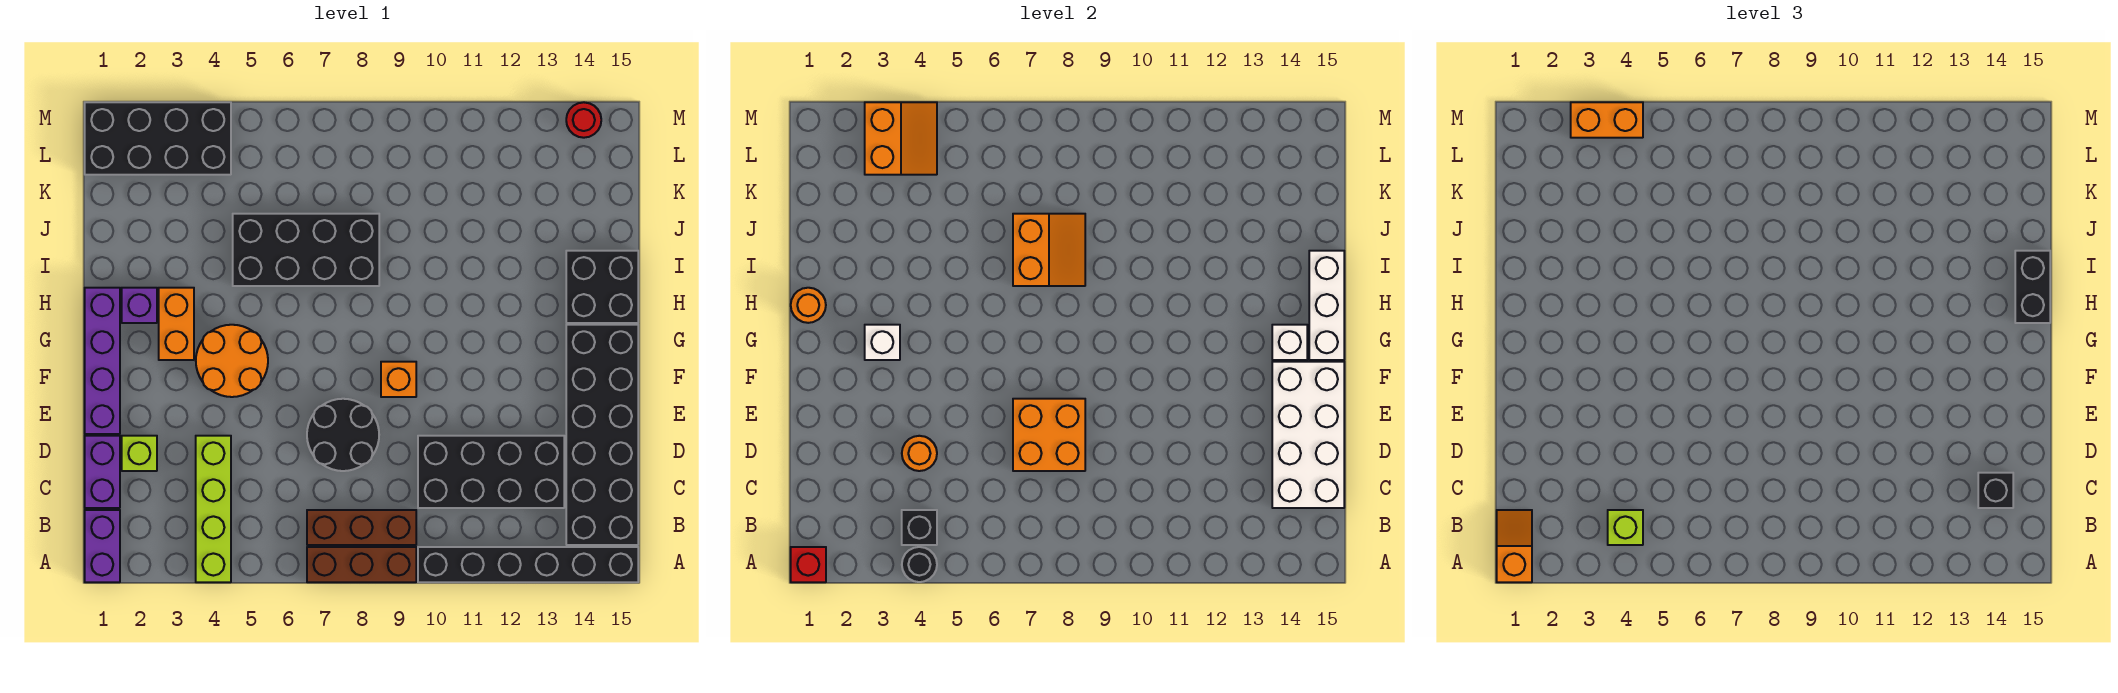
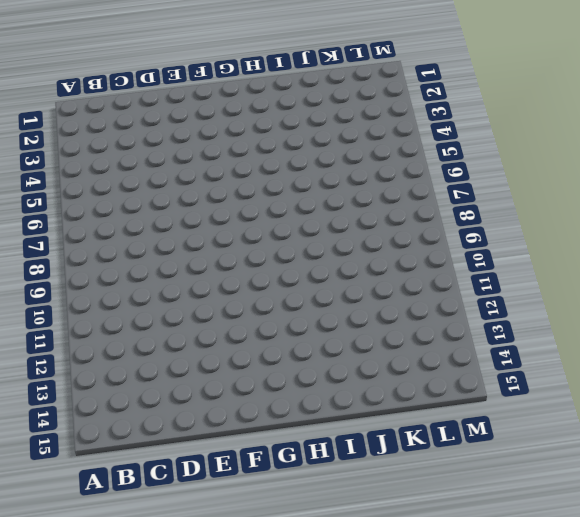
none -> purple brick A1:B1 level 1
none -> lime brick A4:D4 level 1
none -> brown brick A7:A9 level 1
none -> black brick A10:A15 level 1

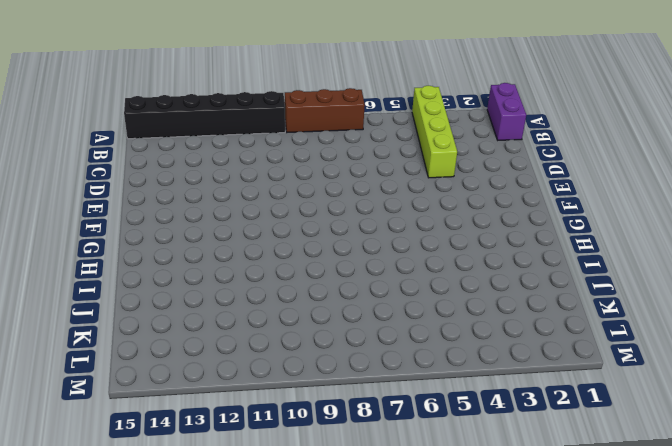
none -> brown brick B7:B9 level 1
none -> black brick B14:G15 level 1
none -> purple brick C1:D1 level 1
none -> black brick C10:D13 level 1

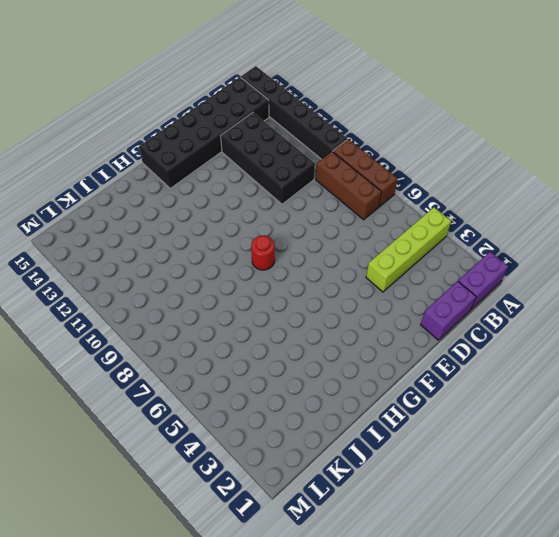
red round brick G8 level 1 -> red round brick M14 level 1
none -> lime brick D2 level 1
none -> black round brick D7:E8 level 1
none -> purple brick E1:H1 level 1
none -> orange round brick F4:G5 level 1

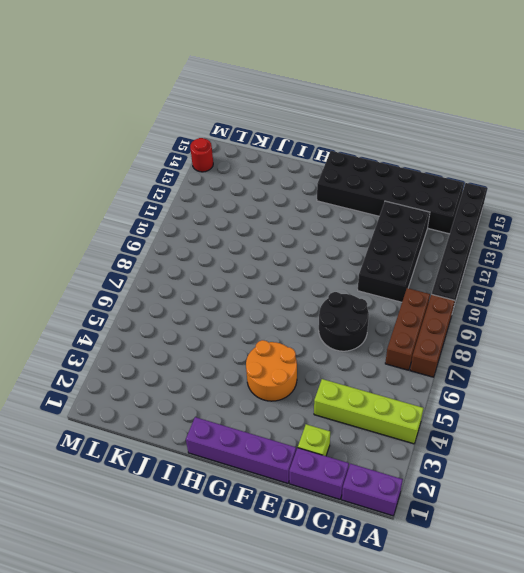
none -> orange brick F9 level 1
none -> orange brick G3:H3 level 1
none -> purple brick H2 level 1
none -> black brick H14:I15 level 1

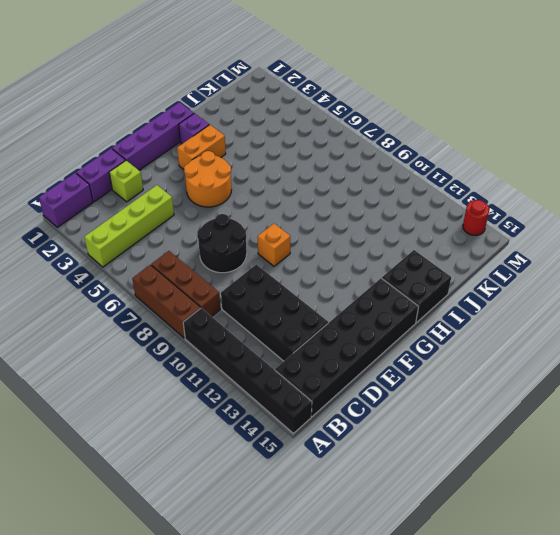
none -> black brick I5:J8 level 1
none -> black brick L1:M4 level 1
none -> red brick A1 level 2
none -> black round brick A4 level 2

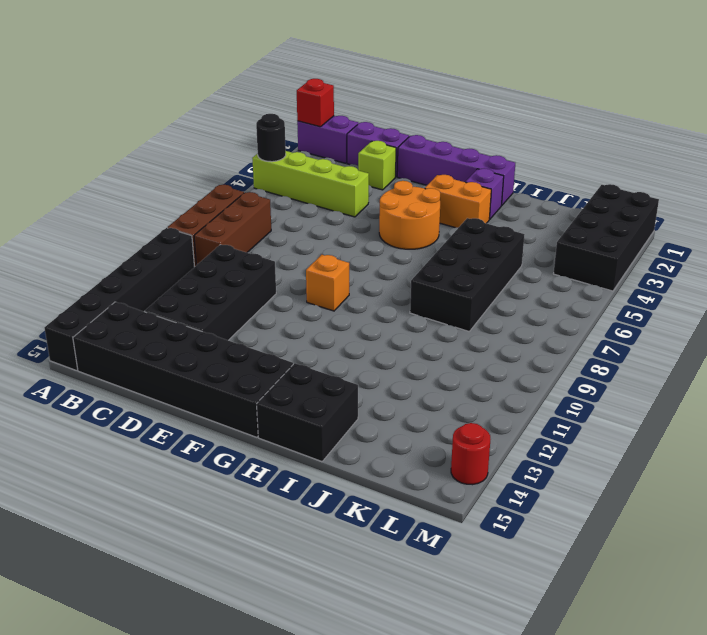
none -> black round brick D7:E8 level 1
none -> black brick B4 level 2
none -> white brick C14:F15 level 2
none -> orange round brick D4 level 2

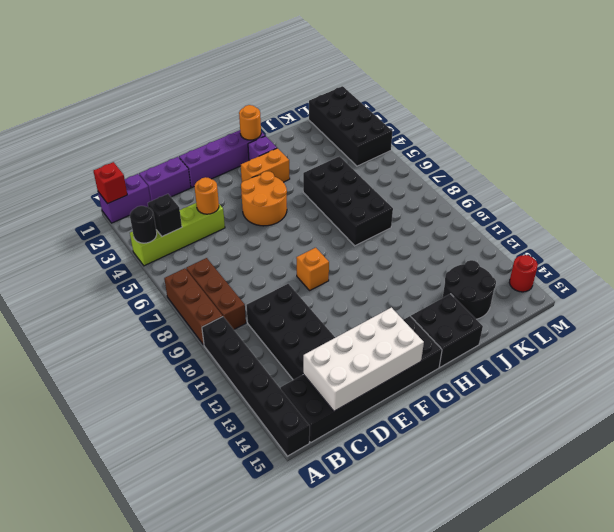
black round brick J13:K14 level 1 -> black round brick D7:E8 level 1
none -> lime brick D2 level 1
none -> orange brick D7:E8 level 2
none -> white brick G3 level 2
none -> white brick G14 level 2

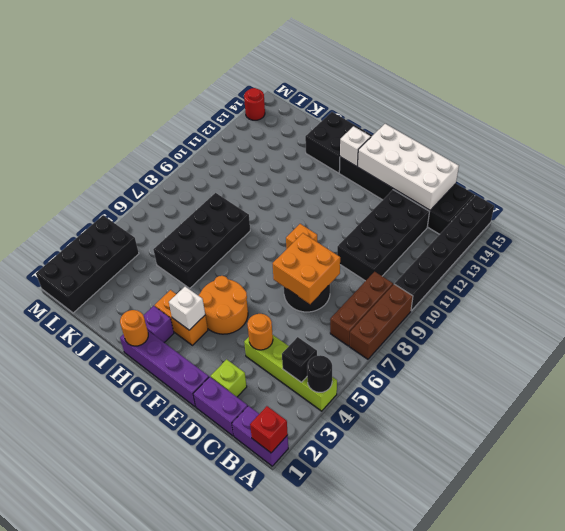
none -> white brick G15:I15 level 2
none -> orange slope I7:J8 level 2 top 7
none -> orange slope L3:M4 level 2 top 3
none -> orange slope A1:B1 level 3 top A

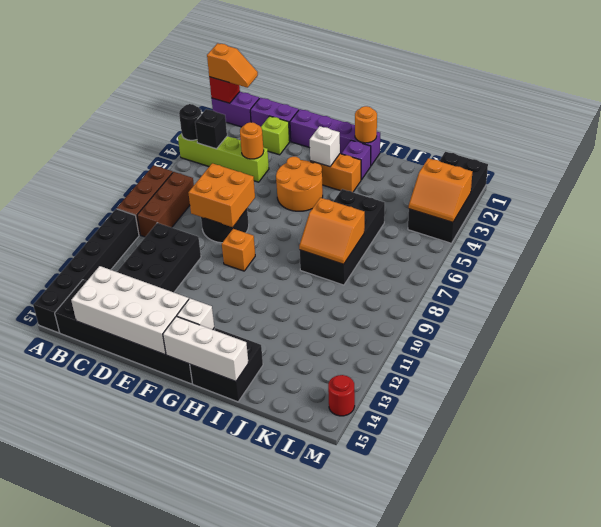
none -> lime brick B4 level 3
none -> black brick C14 level 3
none -> black brick H15:I15 level 3
none -> orange brick M3:M4 level 3

